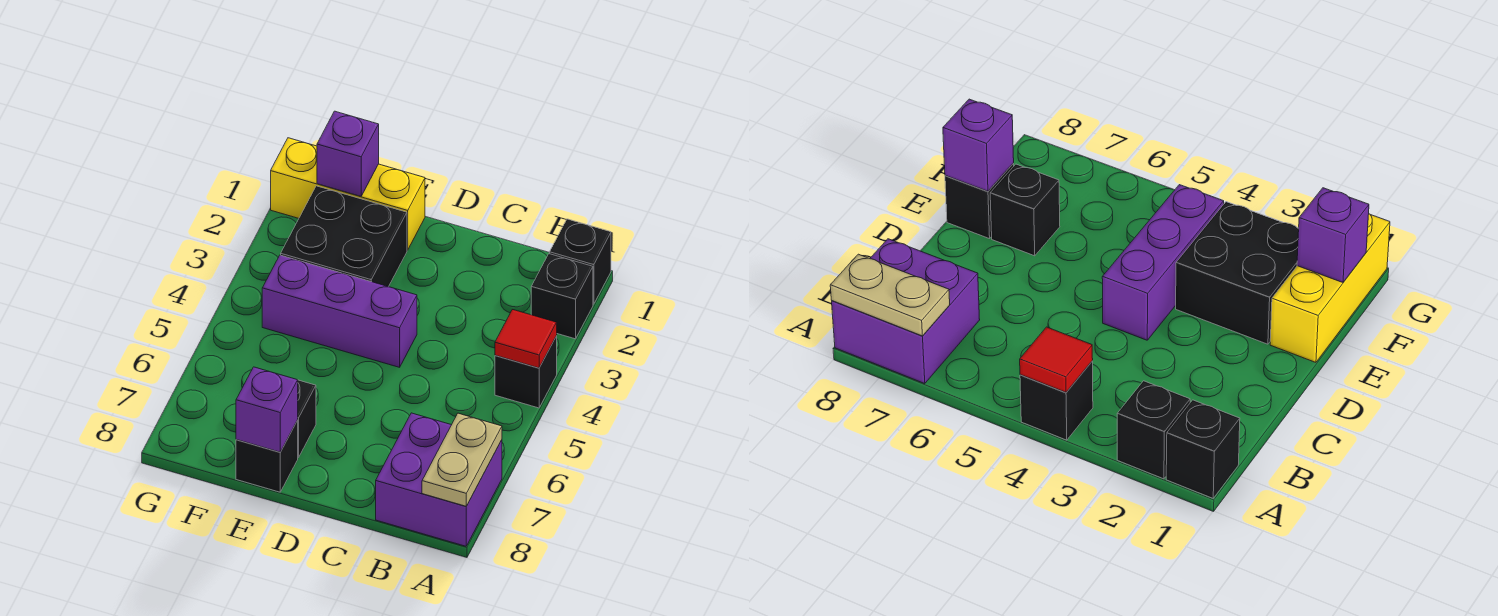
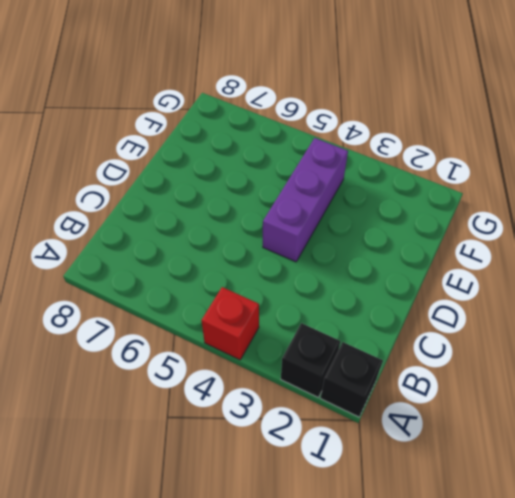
red brick A4 level 1 -> black brick A4 level 1
none -> purple brick A7:B8 level 1
none -> yellow brick E1:G1 level 1
none -> black brick E2:F3 level 1

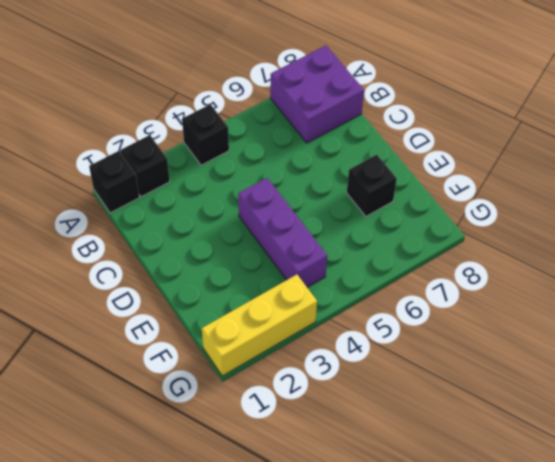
yellow brick G1:G3 level 1 -> yellow brick E1:G1 level 1
none -> black brick E2:F3 level 1
none -> black brick E8 level 1
none -> red tile A4 level 2

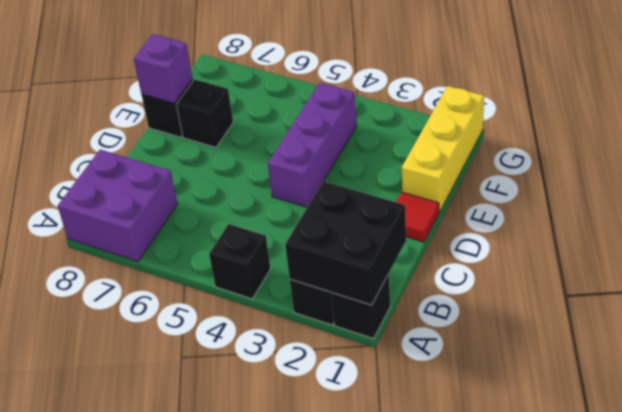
black brick A1:B2 level 2 -> black brick E2:F3 level 1
red tile D1 level 1 -> red tile A4 level 2
none -> tan plate A7:A8 level 2
none -> purple brick F1 level 2

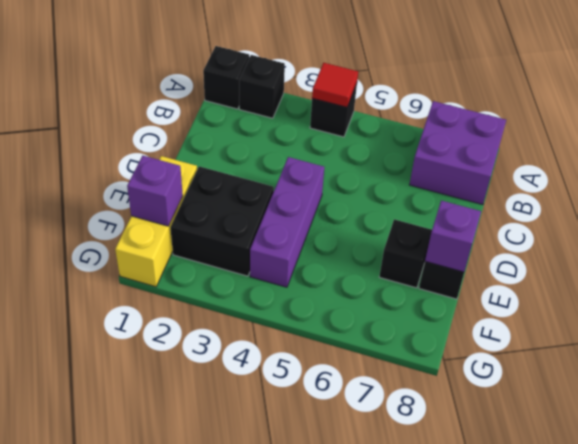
none -> tan plate A7:A8 level 2

